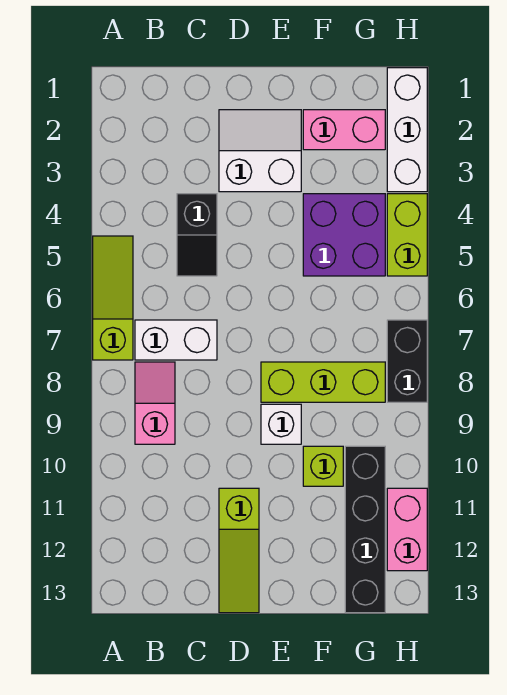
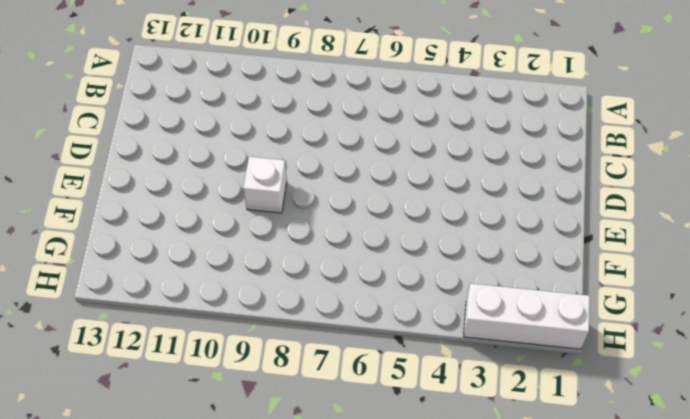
none -> lime slope A5:A7 level 1 top 7
none -> white brick B7:C7 level 1
none -> pink slope B8:B9 level 1 top 9

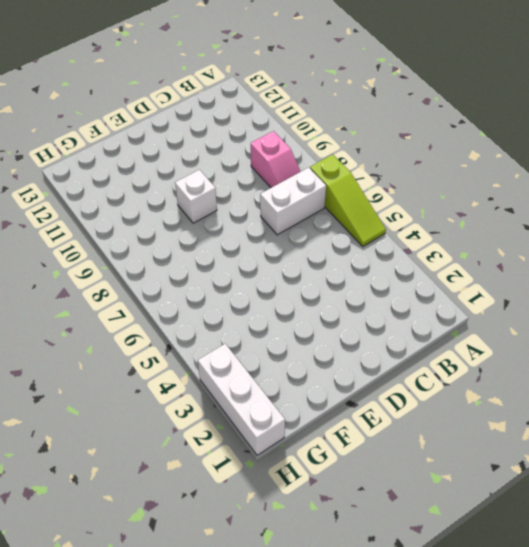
none -> black slope C4:C5 level 1 top 4
none -> white slope D2:E3 level 1 top 3
none -> lime slope D11:D13 level 1 top 11

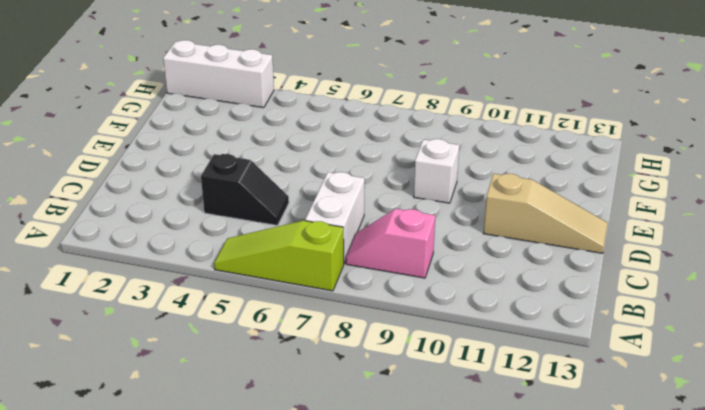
tan slope D11:D13 level 1 top 11 -> lime slope D11:D13 level 1 top 11
none -> white slope D2:E3 level 1 top 3
none -> lime brick E8:G8 level 1
none -> pink brick F2:G2 level 1

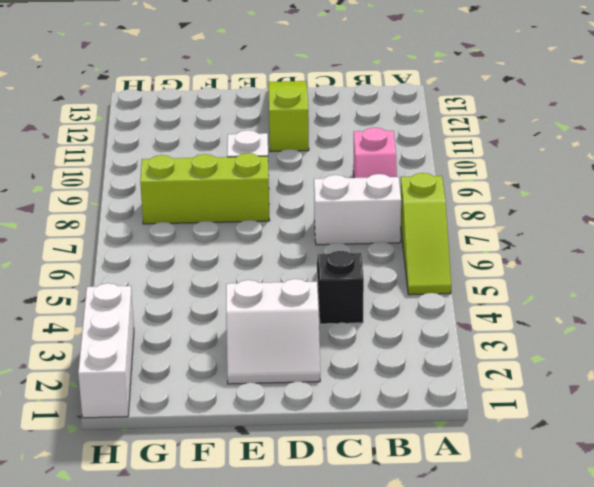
none -> pink brick F2:G2 level 1
none -> purple brick F4:G5 level 1
none -> lime brick F10 level 1

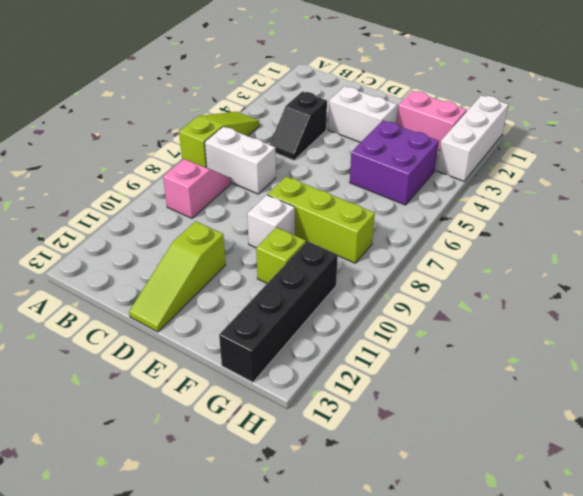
none -> lime brick H4:H5 level 1
none -> black brick H7:H8 level 1
none -> pink brick H11:H12 level 1

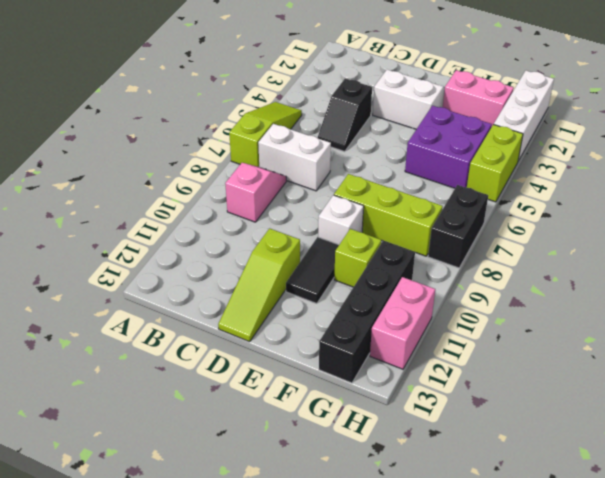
black tile E10:E11 level 1 -> none

